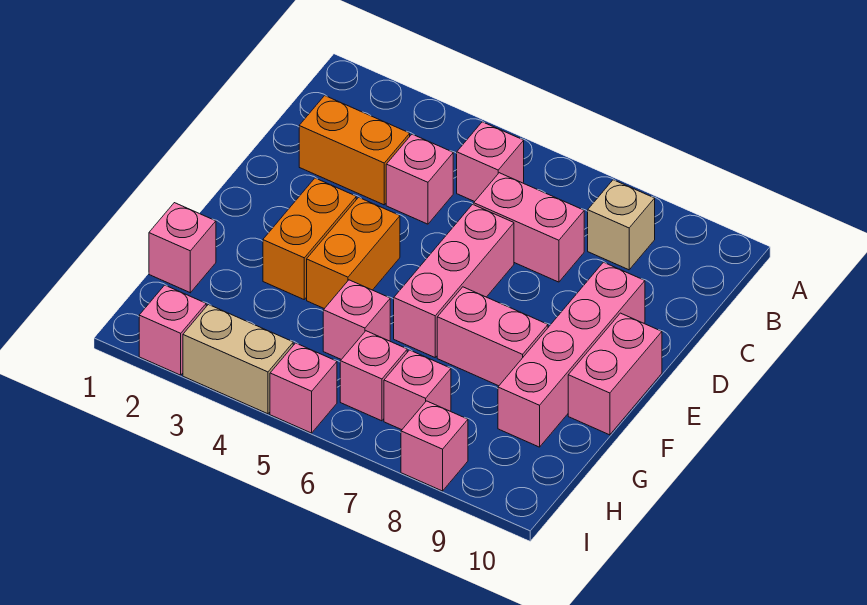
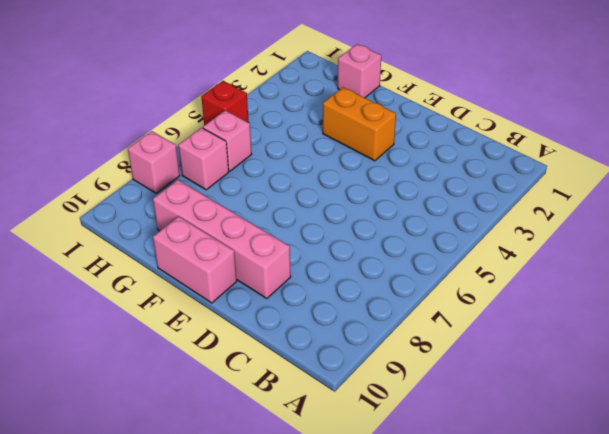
red brick I5 level 1 -> pink brick I5 level 1
none -> pink brick B5 level 1
none -> tan brick B8 level 1
none -> orange brick C2:C3 level 1

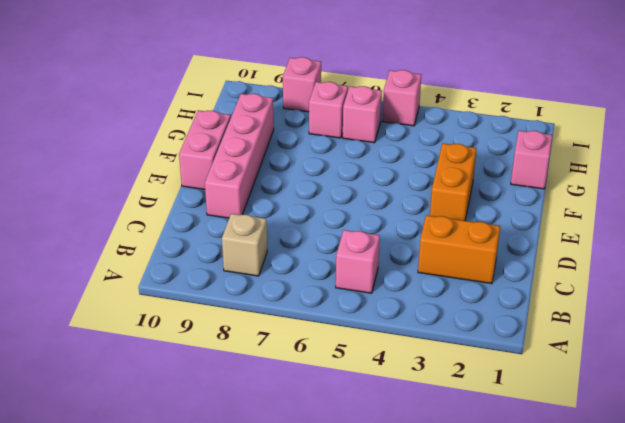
none -> pink brick C4 level 1
none -> pink brick C6:C7 level 1
none -> pink brick D6:F6 level 1

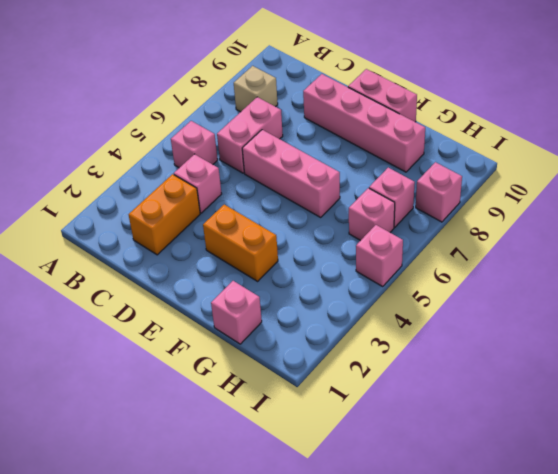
none -> orange brick E4:F4 level 1
none -> pink brick F7:F8 level 1
none -> pink brick G5 level 1

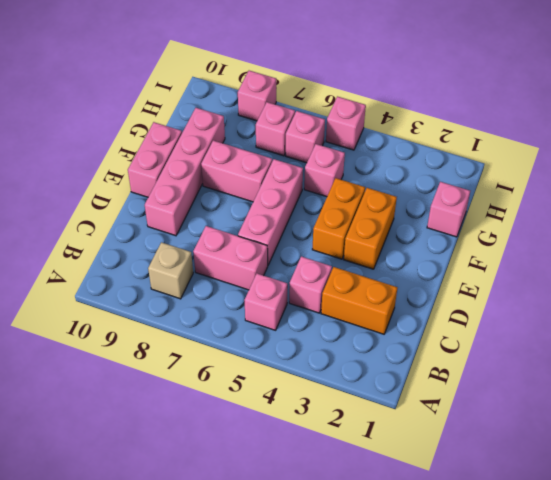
none -> pink brick I2 level 1
none -> tan brick I3:I4 level 1

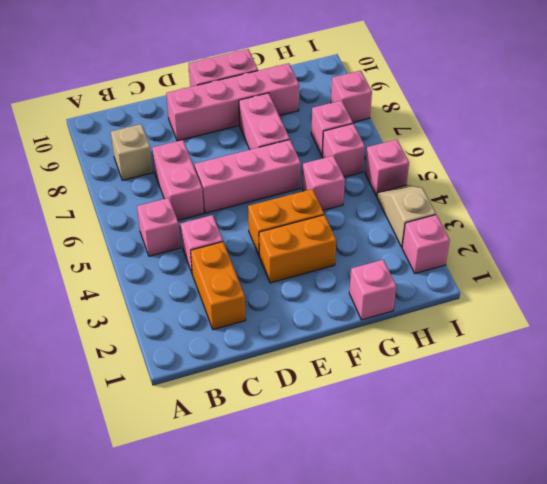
tan slope I3:I4 level 1 top 3 -> tan brick I3:I4 level 1

